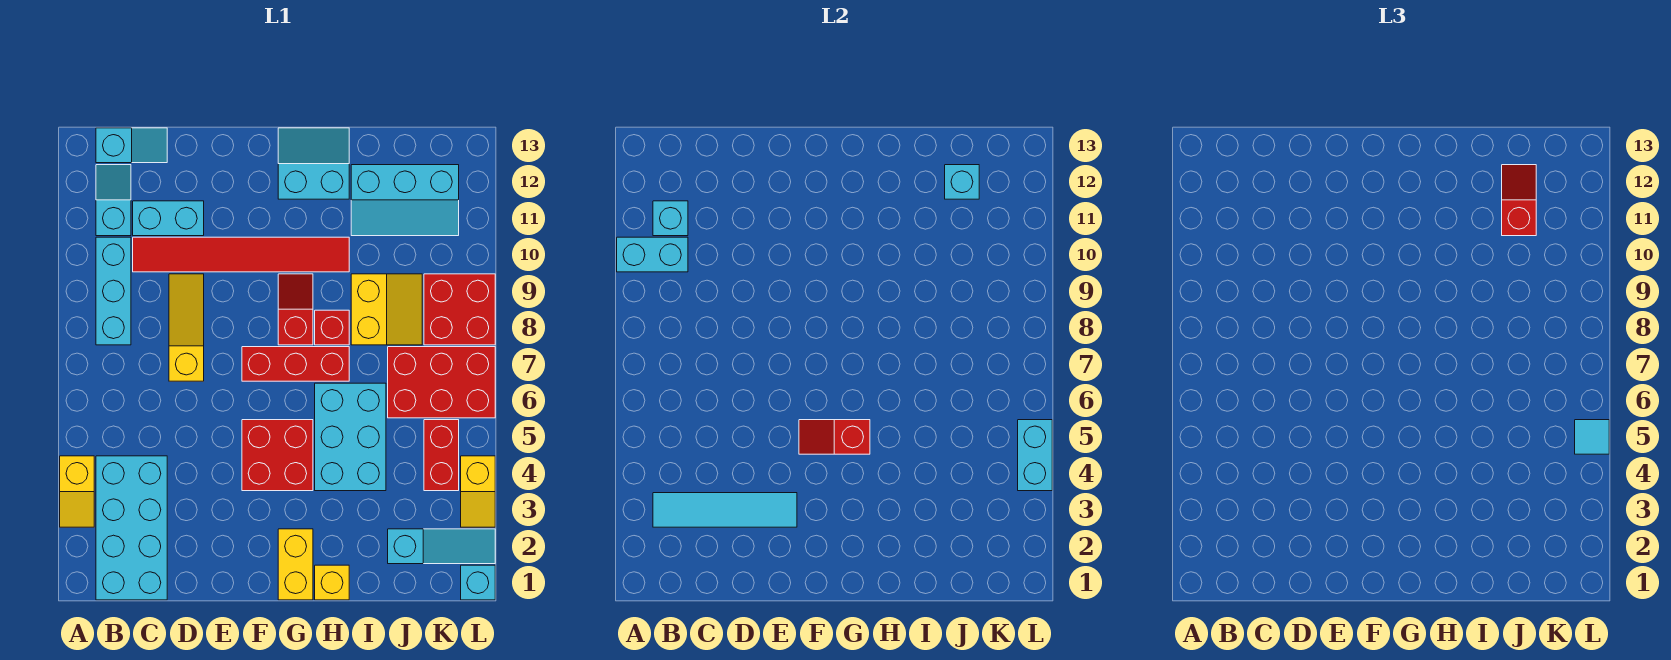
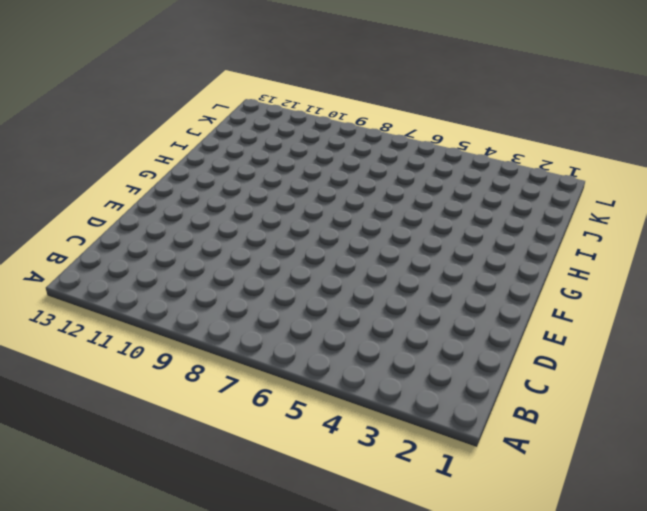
none -> yellow slope A3:A4 level 1 top 4
none -> cyan brick B1:C4 level 1
none -> cyan brick B8:B10 level 1
none -> cyan slope B11:B12 level 1 top 11

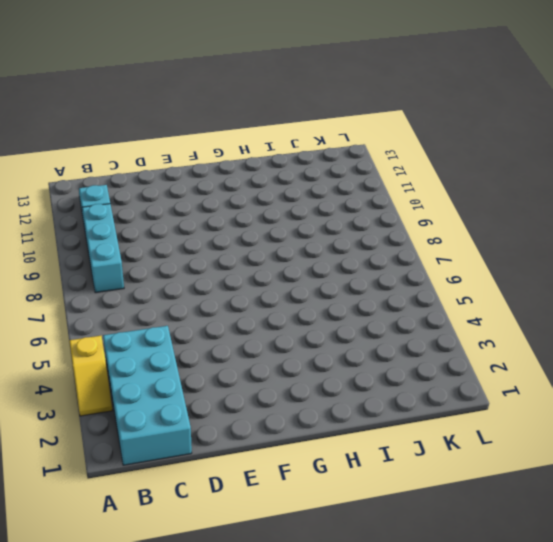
none -> cyan slope B13:C13 level 1 top B
none -> red tile C10:H10 level 1
none -> cyan brick C11:D11 level 1
none -> yellow slope D7:D9 level 1 top 7

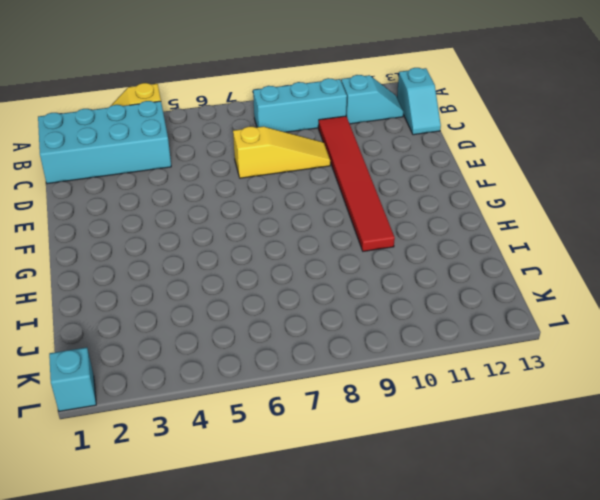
none -> cyan brick C11:D11 level 1
none -> red brick F4:G5 level 1
none -> red brick F7:H7 level 1
none -> yellow brick G1:G2 level 1

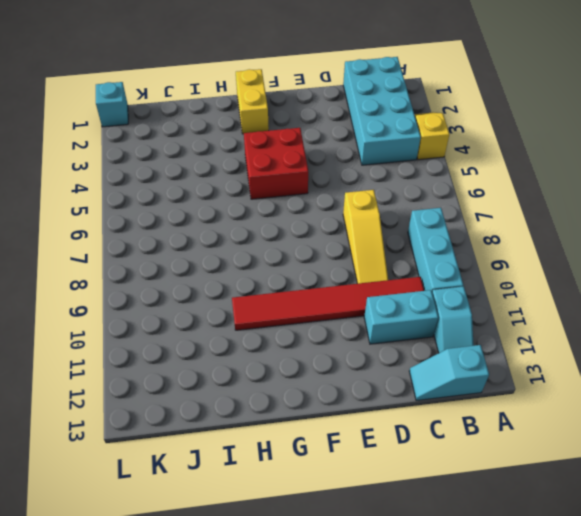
none -> red brick F7:H7 level 1
none -> red slope G8:G9 level 1 top 8
none -> cyan slope G12:H13 level 1 top 12
none -> yellow brick H1 level 1

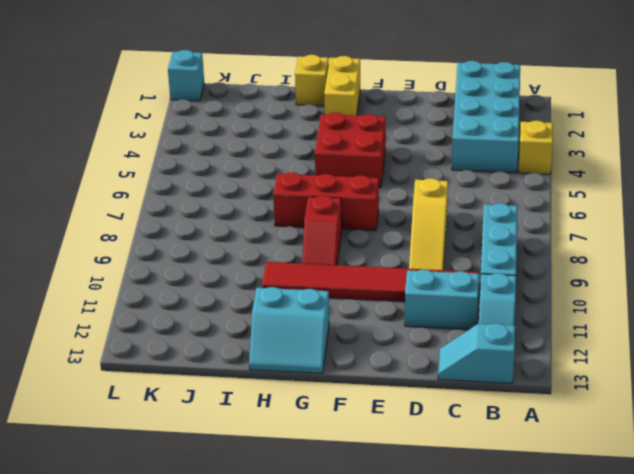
none -> cyan brick H4:I6 level 1
none -> red brick H8 level 1
none -> yellow slope I8:J9 level 1 top I
none -> cyan slope I11:K12 level 1 top 12

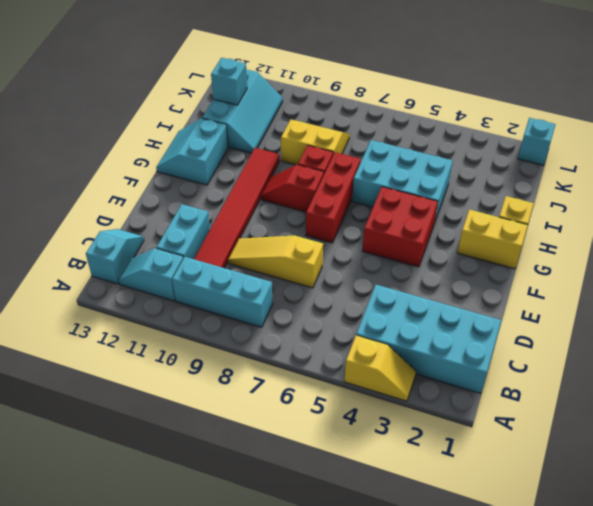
none -> cyan slope J2:L2 level 1 top J
none -> red brick J6:L7 level 1
none -> red brick K4:K5 level 1
none -> red brick K8:L9 level 1

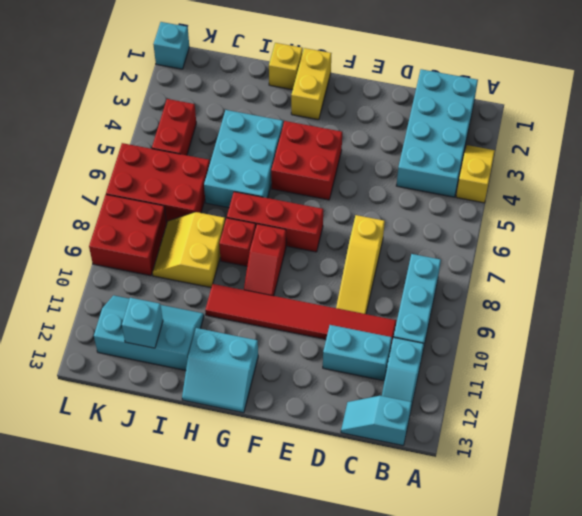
none -> cyan slope J2:L2 level 1 top J
none -> yellow slope L3:L4 level 1 top 4
none -> cyan brick A10:B10 level 2
none -> cyan tile B3:E3 level 2

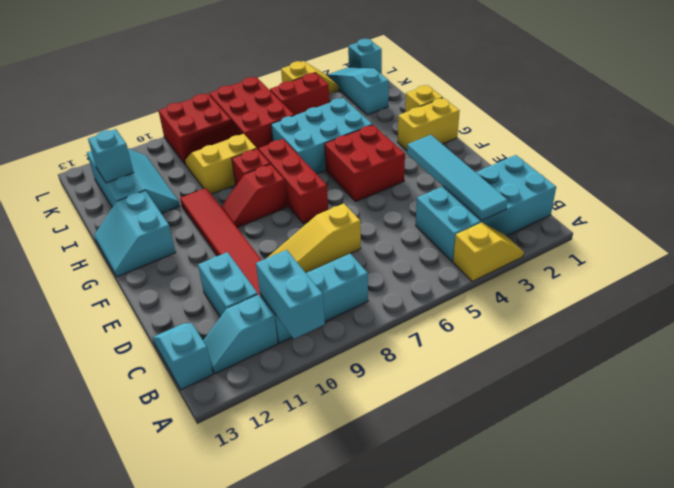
none -> cyan brick B11 level 2
none -> red slope F5:G5 level 2 top G
none -> cyan brick L4:L5 level 2
none -> red slope J11:J12 level 3 top 11

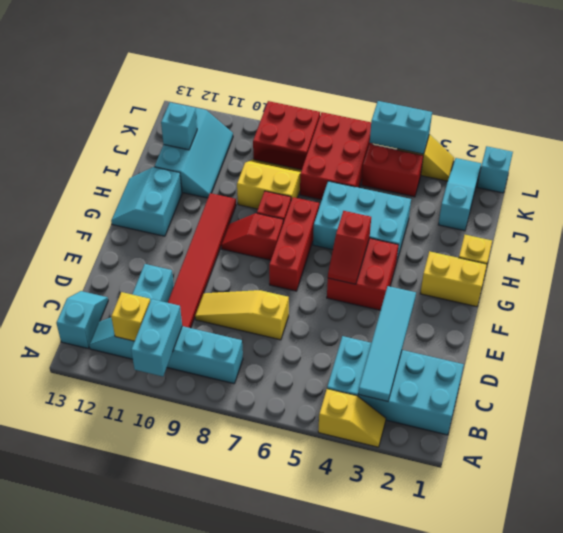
yellow brick B11 level 2 -> cyan brick B11 level 2
none -> red slope J11:J12 level 3 top 11
none -> cyan tile L5 level 3

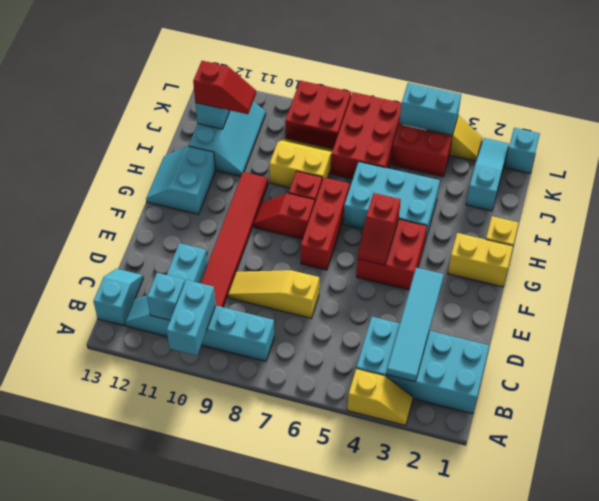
red slope J11:J12 level 3 top 12 -> red slope J11:J12 level 3 top 11
none -> cyan tile L5 level 3

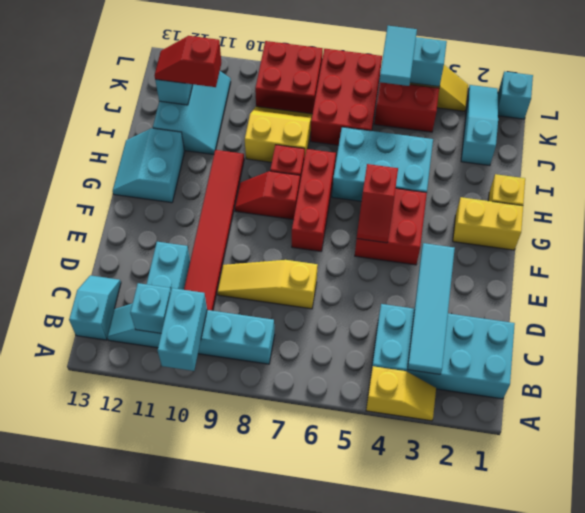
cyan tile K5:L5 level 3 -> cyan tile L5 level 3

